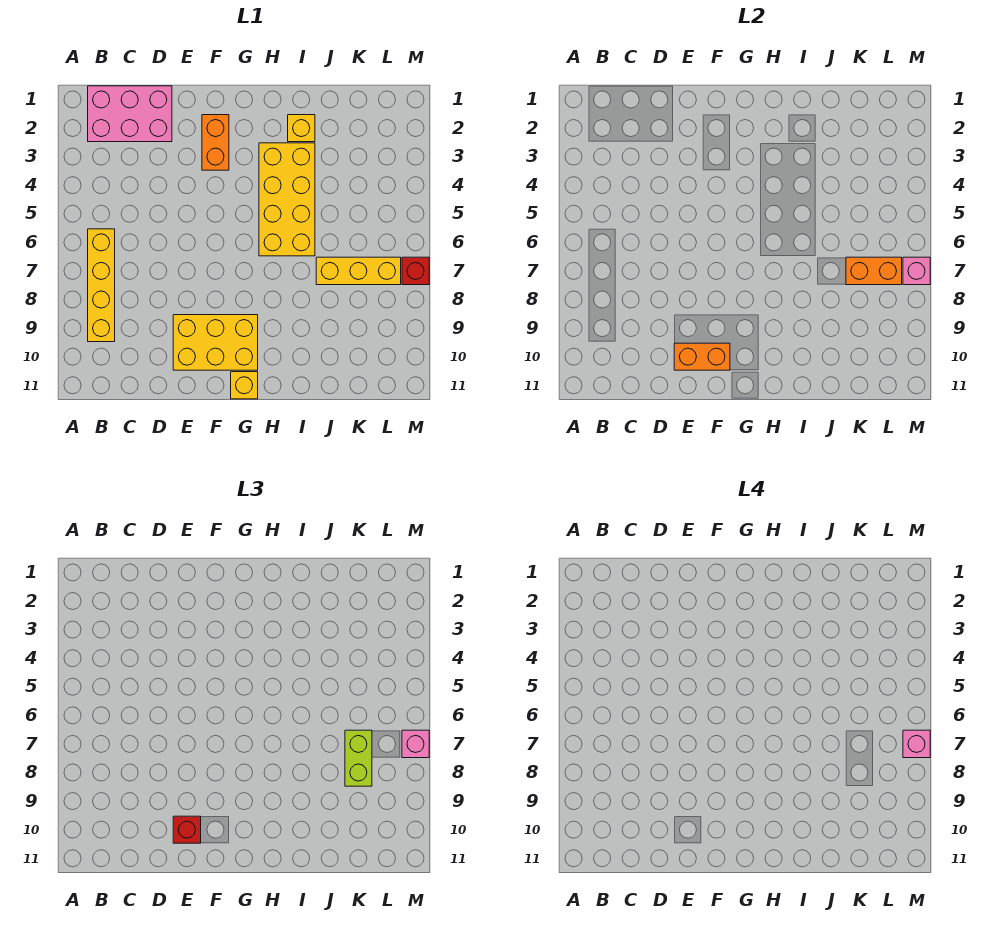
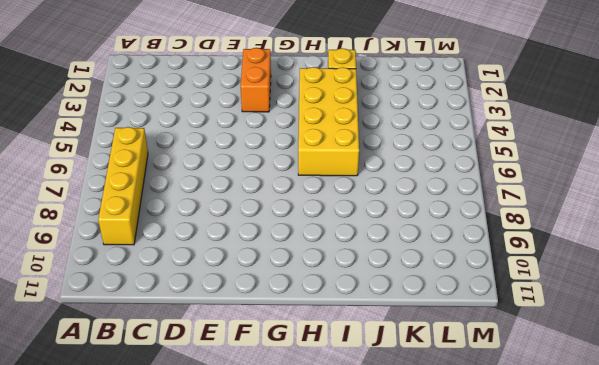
none -> pink brick B1:D2 level 1
none -> yellow brick E9:G10 level 1
none -> yellow brick G11 level 1

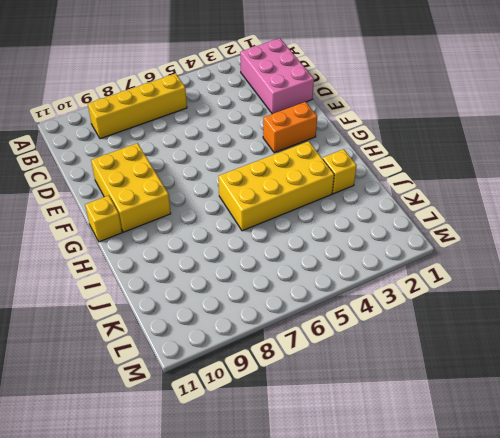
none -> yellow brick J7:L7 level 1
none -> red brick M7 level 1
none -> orange brick E10:F10 level 2

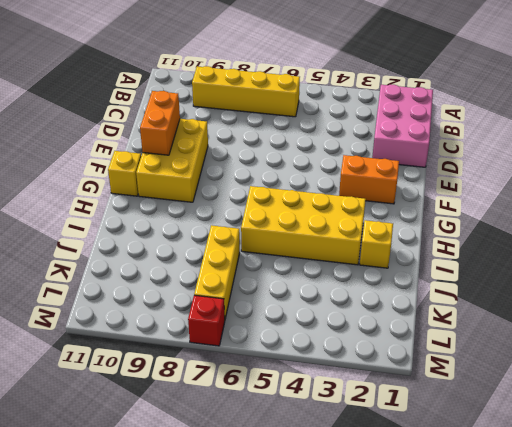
none -> orange brick K7:L7 level 2
none -> pink brick M7 level 2
none -> red brick E10 level 3

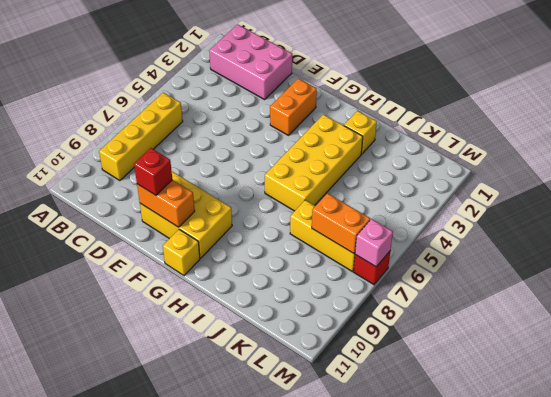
none -> lime brick K7:K8 level 3
none -> pink brick M7 level 3
none -> pink brick M7 level 4

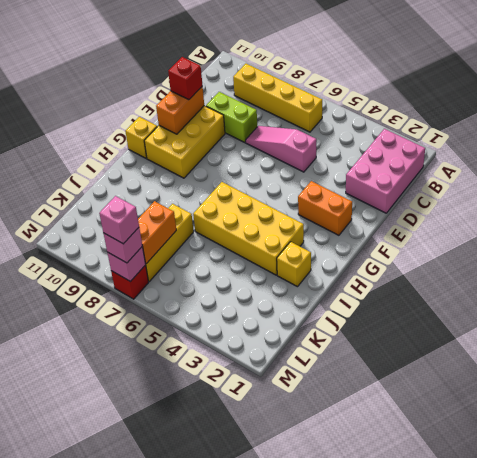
pink slope D5:D7 level 1 top 5 -> none
lime brick D8:D9 level 1 -> lime brick K7:K8 level 3

